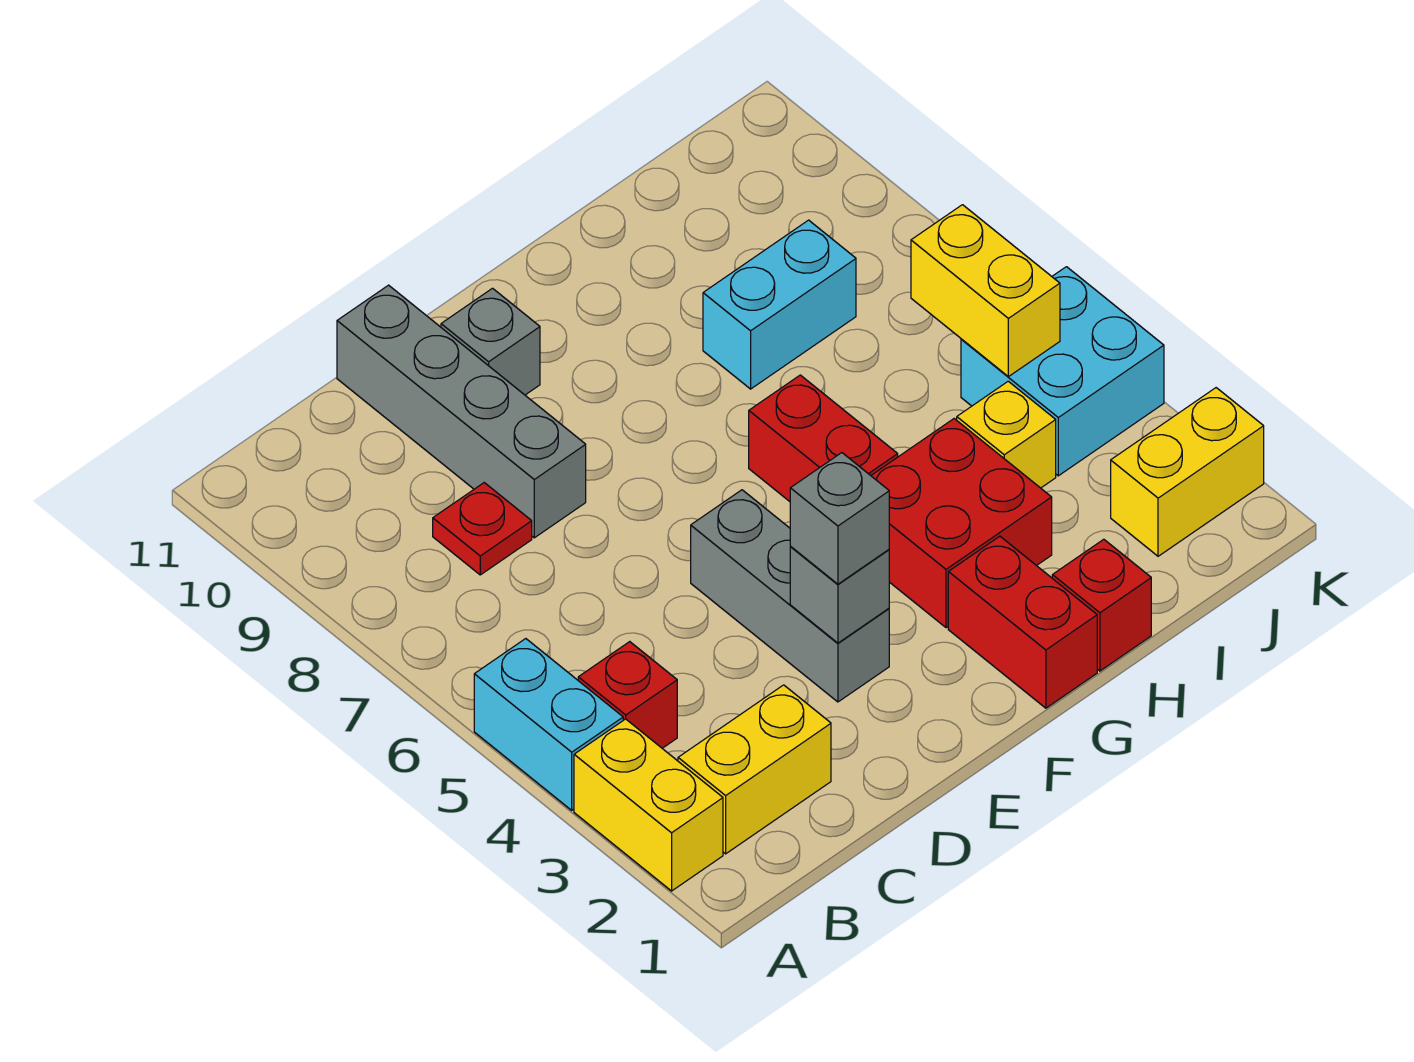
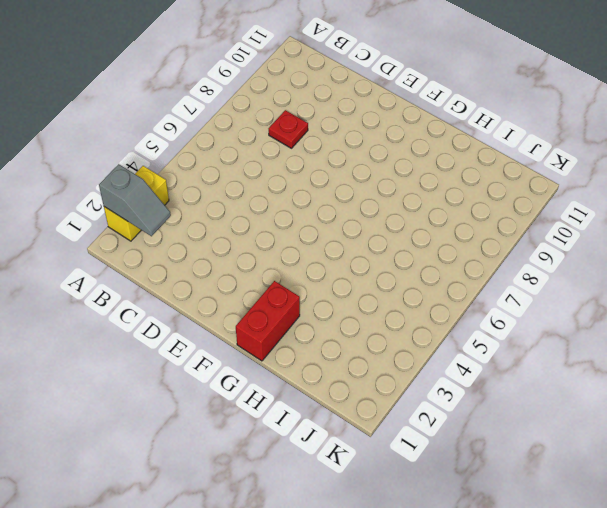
grey slope A2:B2 level 2 top A -> none
none -> cyan brick A4:A5 level 1
none -> yellow brick B2:C2 level 1
none -> red brick B4 level 1

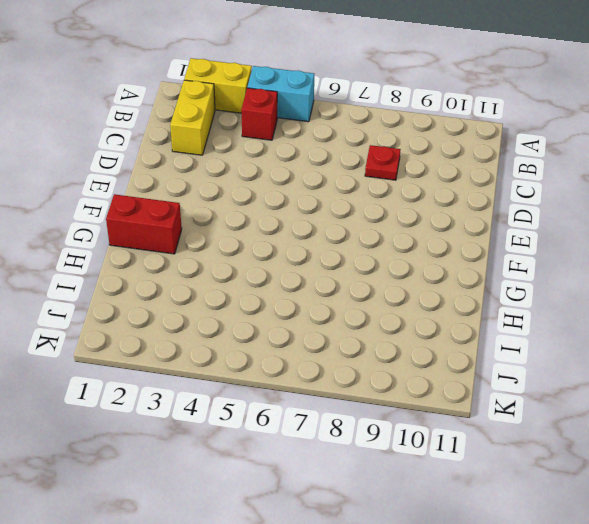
none -> grey brick D8:D11 level 1
none -> grey brick E3:E5 level 1
none -> grey brick E10 level 1

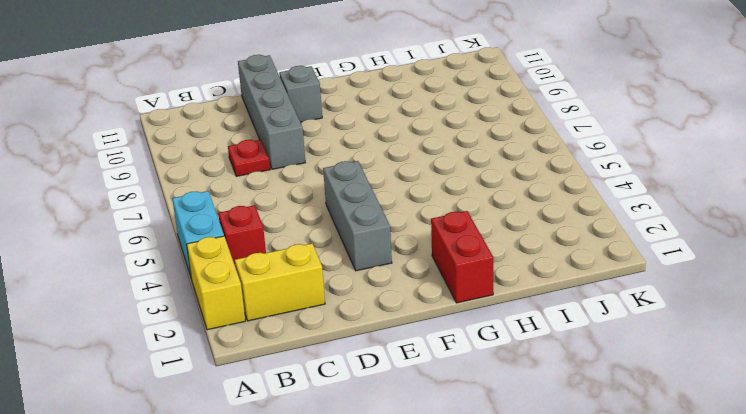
none -> red brick G3:H4 level 1
none -> red brick G5:G6 level 1
none -> red brick H1 level 1

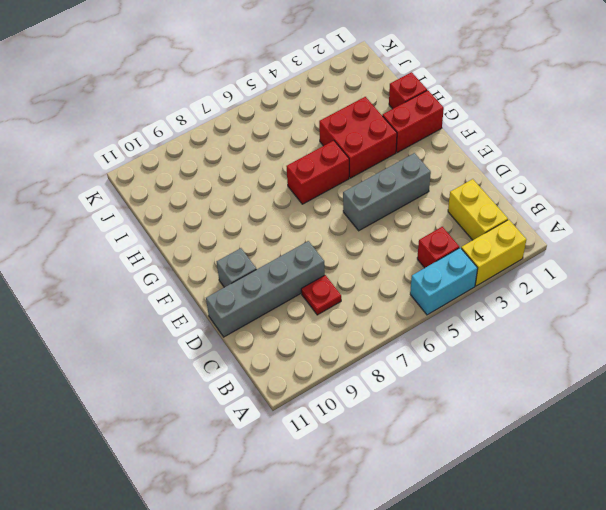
none -> cyan brick H8:I8 level 1
none -> yellow brick I4 level 1
none -> yellow brick J2:K2 level 1

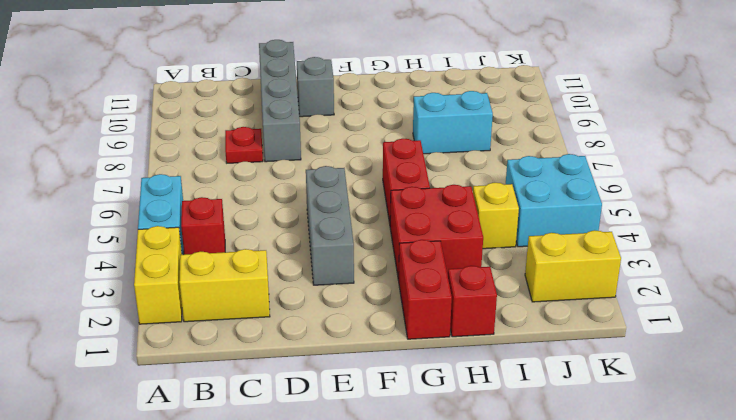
none -> grey brick E3 level 2
none -> yellow brick J5:J6 level 2
none -> grey brick E3 level 3

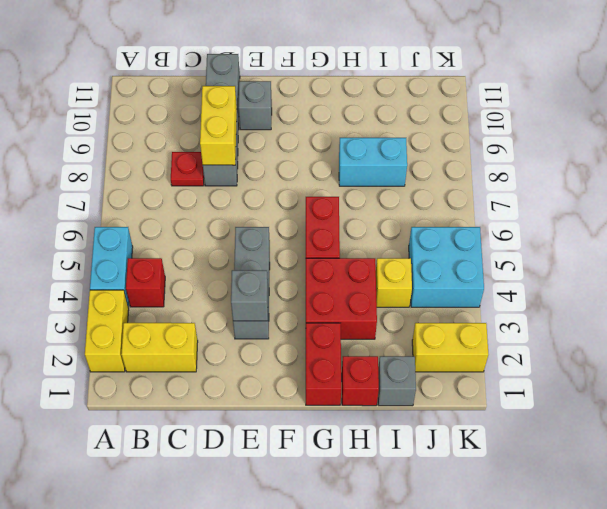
yellow brick D8:D9 level 2 -> yellow brick J5:J6 level 2
grey brick I1 level 1 -> grey brick E3 level 3

